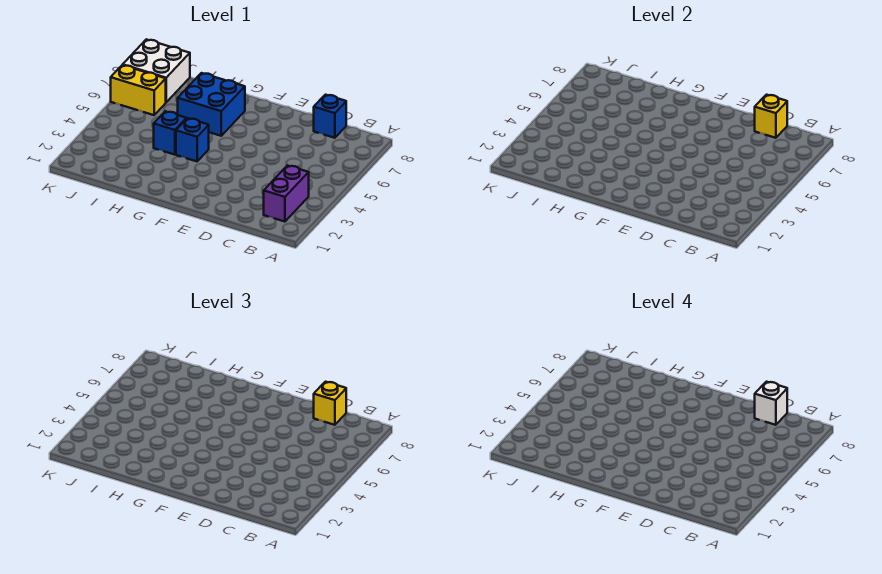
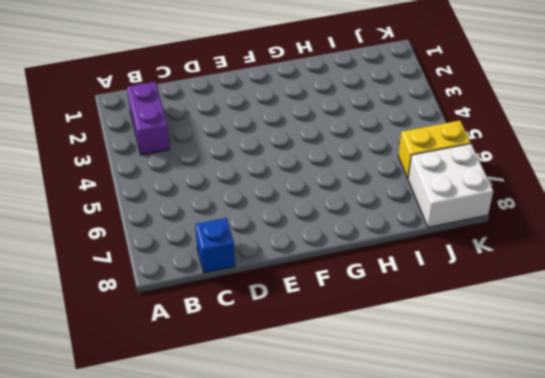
none -> blue brick G4 level 1
none -> blue brick G6:H7 level 1

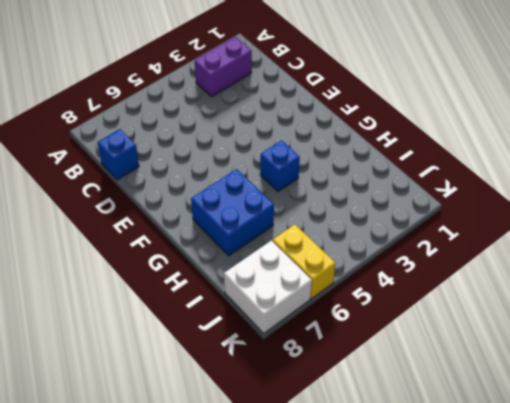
none -> blue brick H4 level 1
none -> yellow brick C8 level 2

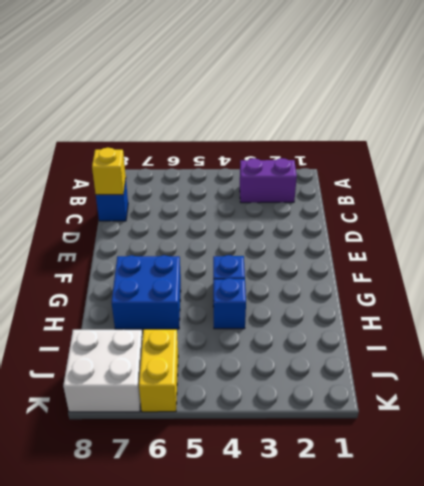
none -> yellow brick C8 level 3
none -> white brick C8 level 4

